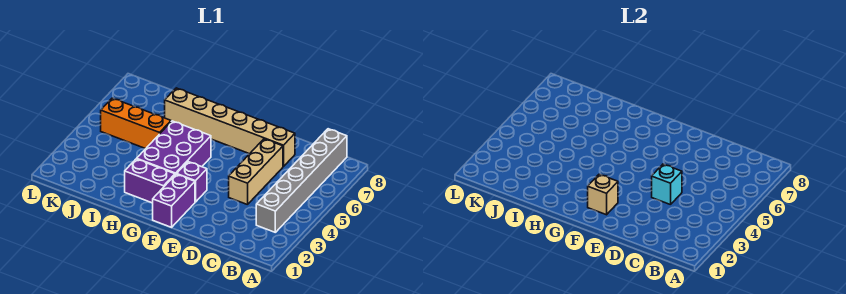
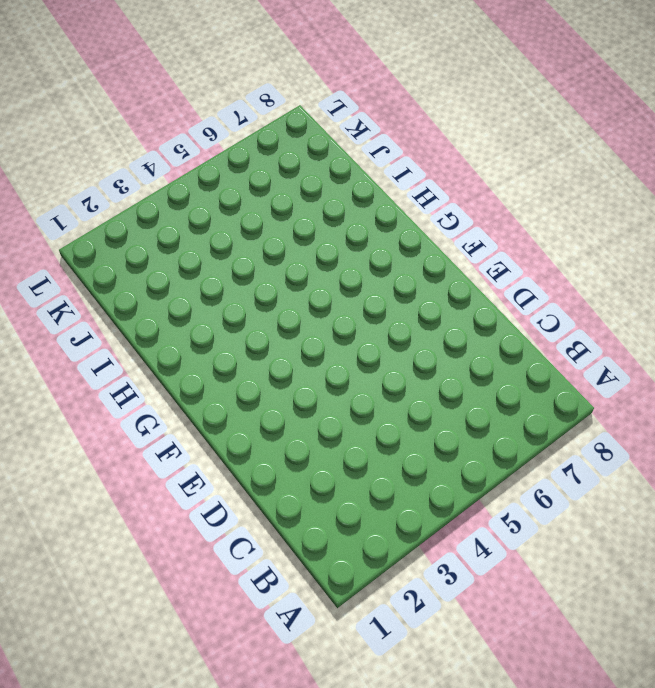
none -> grey brick B3:B8 level 1
none -> tan brick D4:D6 level 1

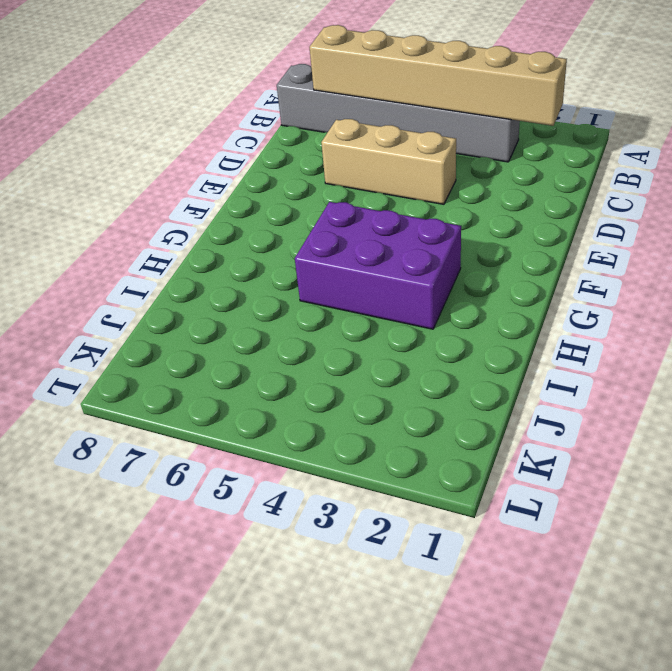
tan brick B2:B7 level 2 -> tan brick D7:I7 level 1
none -> purple brick F1:F2 level 1
none -> purple brick F3 level 1

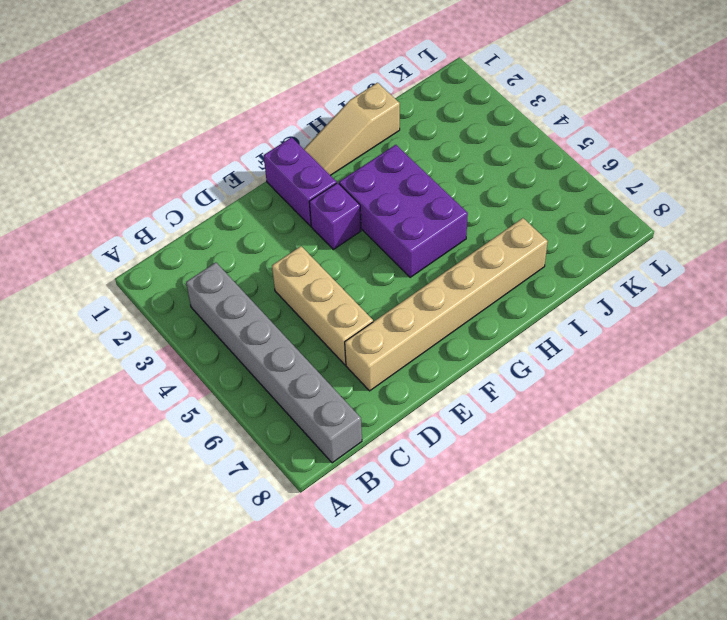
tan slope G1:I1 level 1 top I -> none
none -> purple brick G2:H2 level 1
none -> orange brick I5:K5 level 1

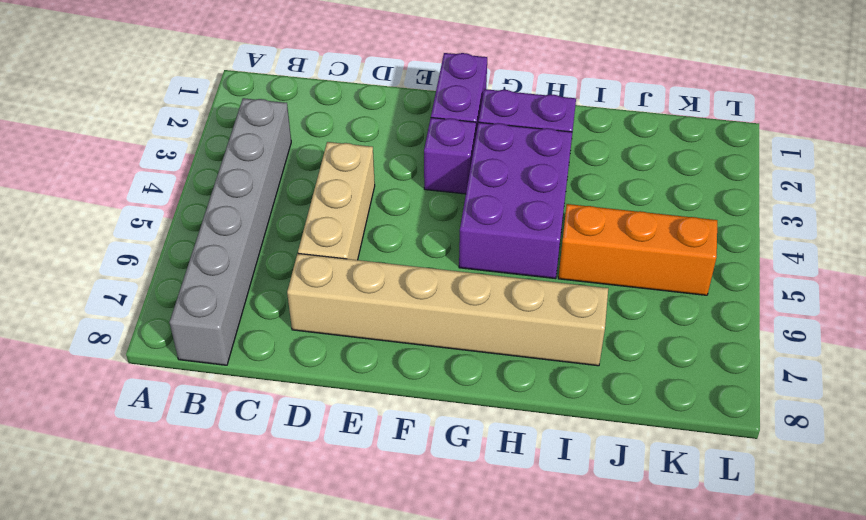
none -> cyan brick D4 level 2
none -> tan brick F2 level 2

